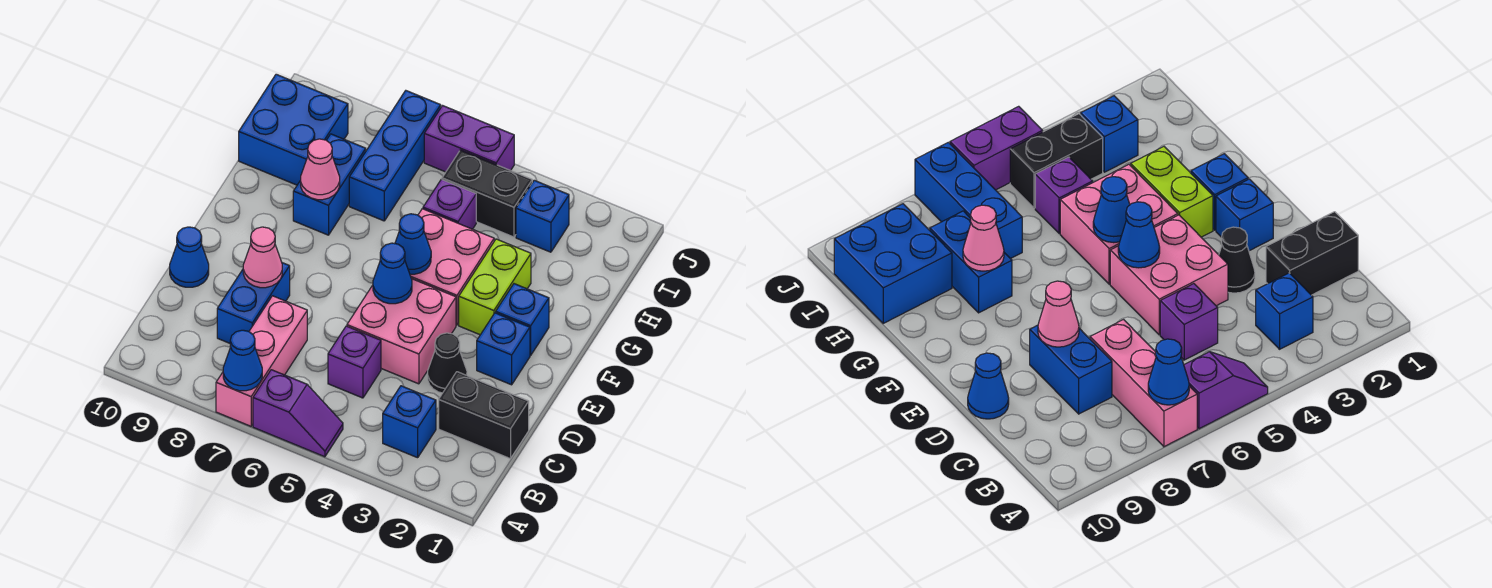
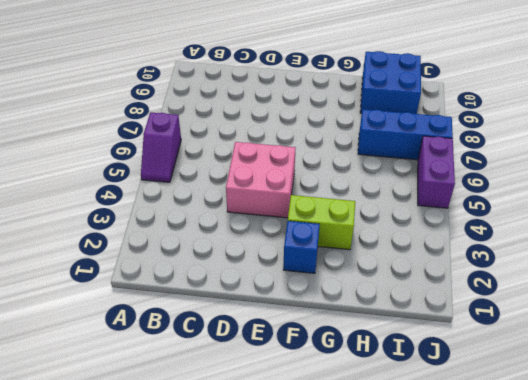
none -> pink brick A7:C7 level 1
none -> blue brick B3 level 1
none -> black brick C1:C2 level 1

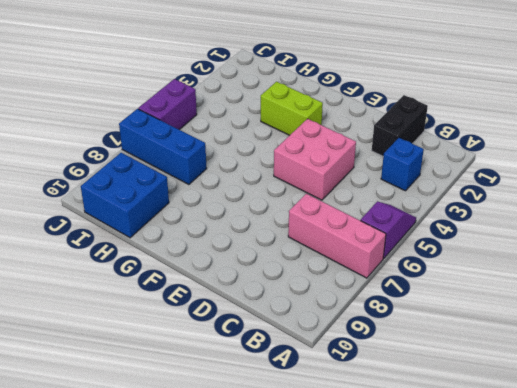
none -> purple brick C5 level 1
none -> blue brick C8:D8 level 1
none -> black cone D3 level 1

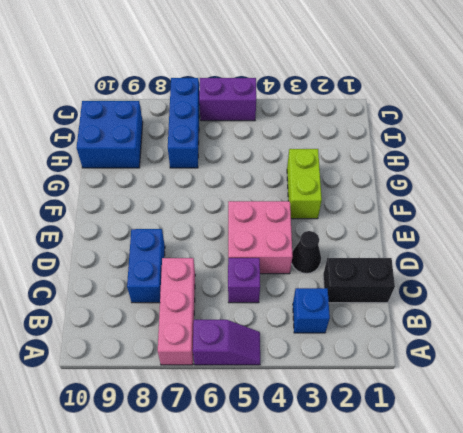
none -> blue cone D10 level 1
none -> blue brick E2 level 1
none -> blue brick F2 level 1

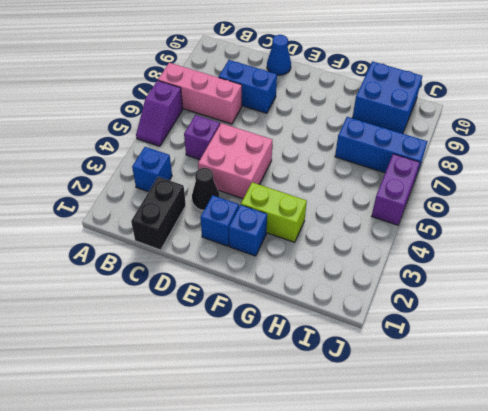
none -> pink brick F4:G5 level 1
none -> blue brick G8:H8 level 1
none -> purple brick H5 level 1

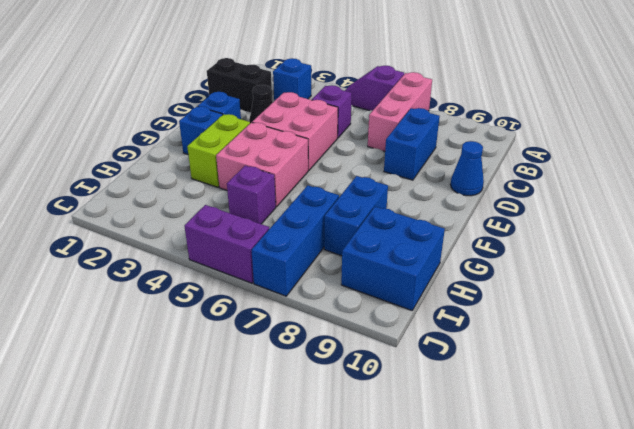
none -> blue brick I3 level 1
none -> black brick I4:I5 level 1
none -> blue cone A7 level 2

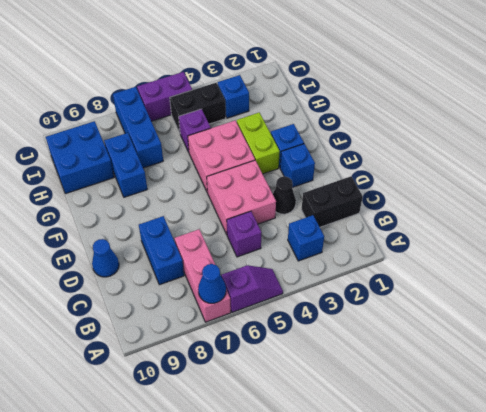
none -> pink cone D8 level 2
none -> blue cone E5 level 2
none -> blue cone F5 level 2

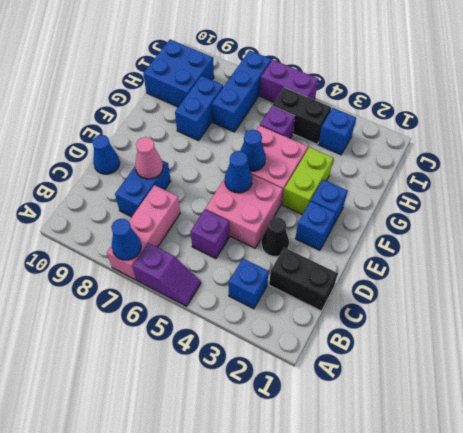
none -> pink cone G8 level 2

